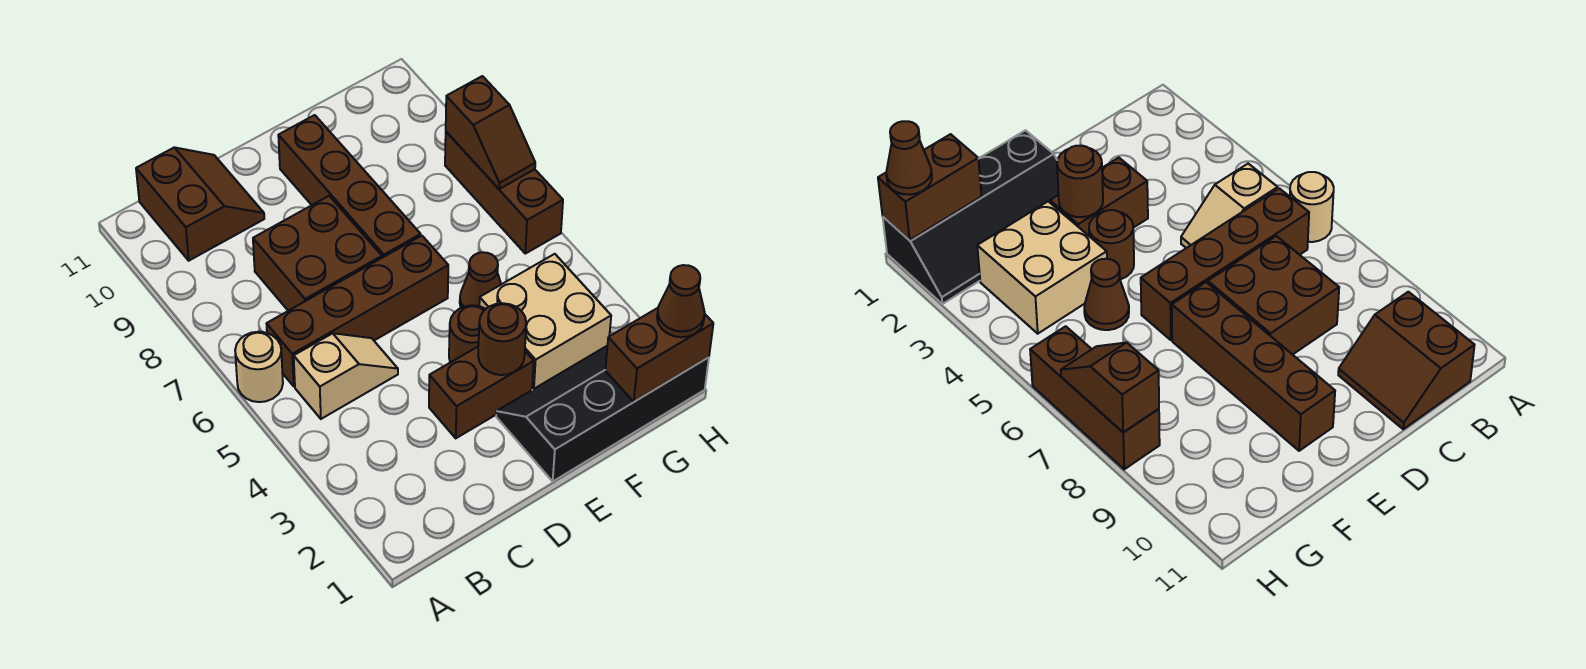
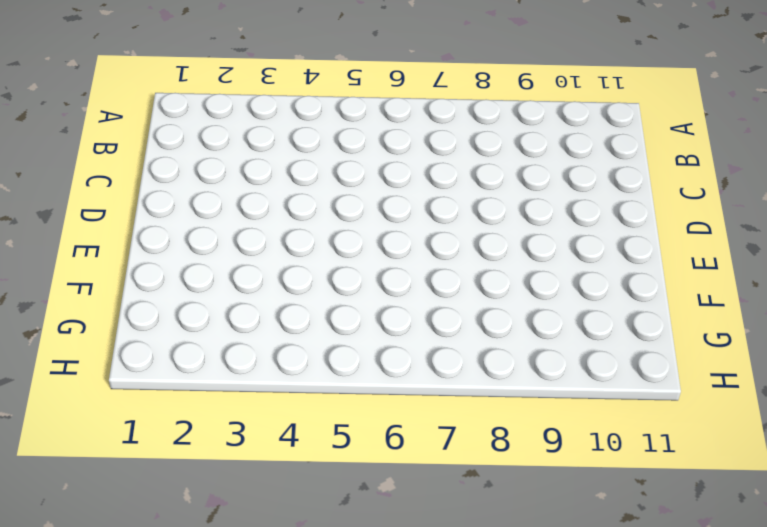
none -> tan round brick A6 level 1
none -> tan slope B5:C5 level 1 top B
none -> brown brick B6:E6 level 1

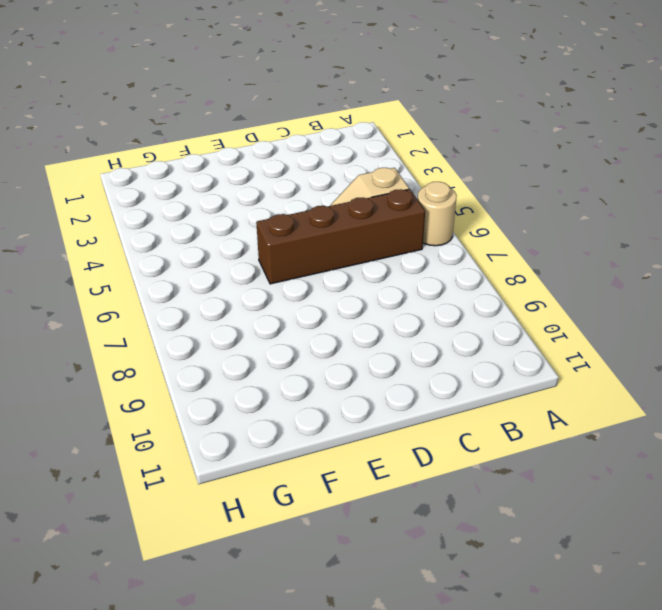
none -> brown slope B10:C11 level 1 top B
none -> brown brick C7:D8 level 1
none -> brown brick D3:E3 level 1

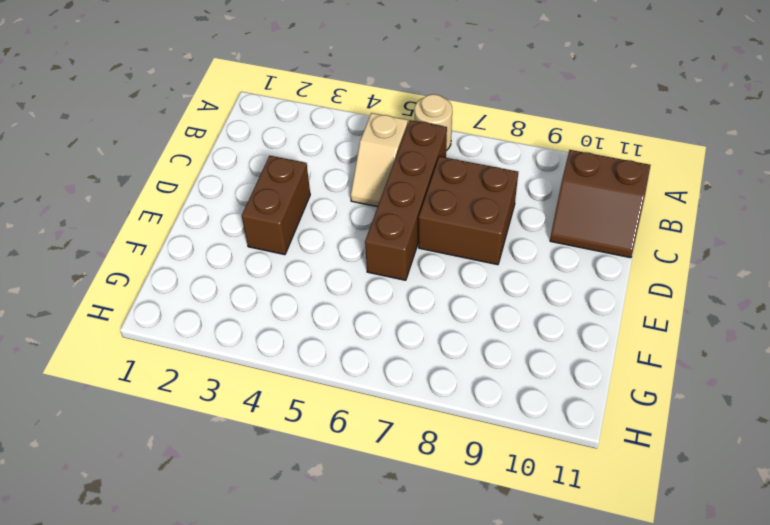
none -> black slope E1:H2 level 1 top 1
none -> brown round brick E4 level 1
none -> brown brick E7:E10 level 1

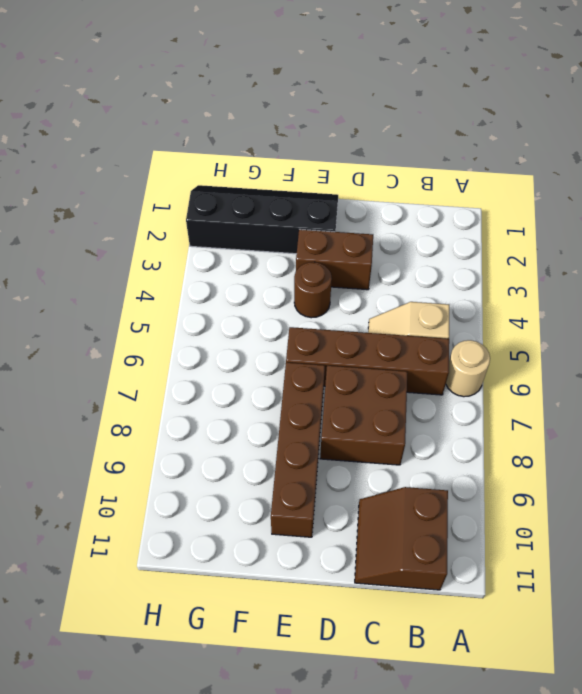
black slope E1:H2 level 1 top 2 -> black slope E1:H2 level 1 top 1
none -> tan brick F3:G4 level 1
none -> brown cone F5 level 1
none -> brown brick H6:H8 level 1

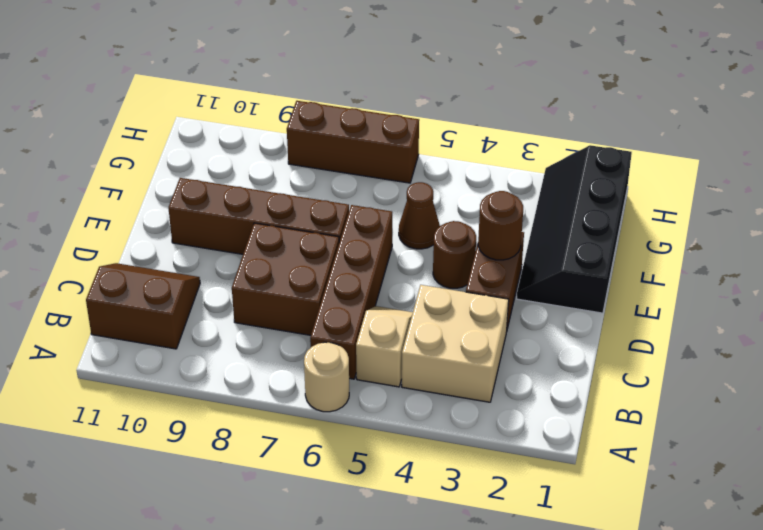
tan brick B3:C4 level 1 -> tan brick F3:G4 level 1
none -> brown brick G1:H1 level 2
none -> brown slope H7:H8 level 2 top 8
none -> brown cone H1 level 3

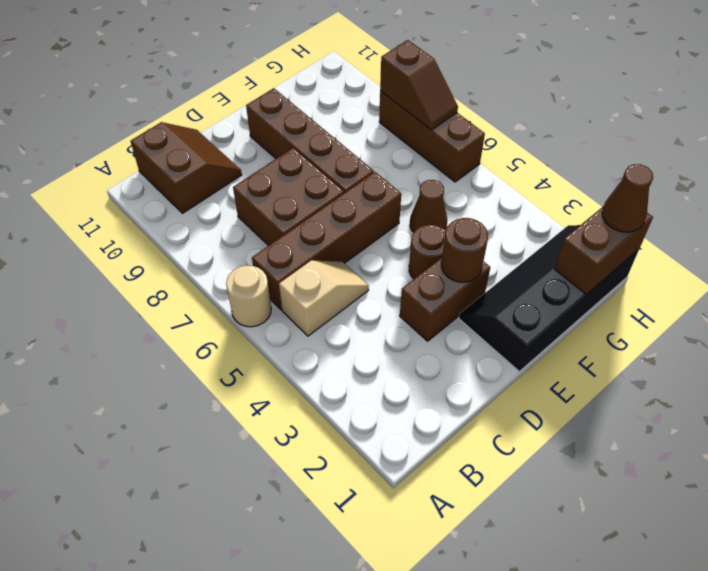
none -> tan brick F3:G4 level 1

